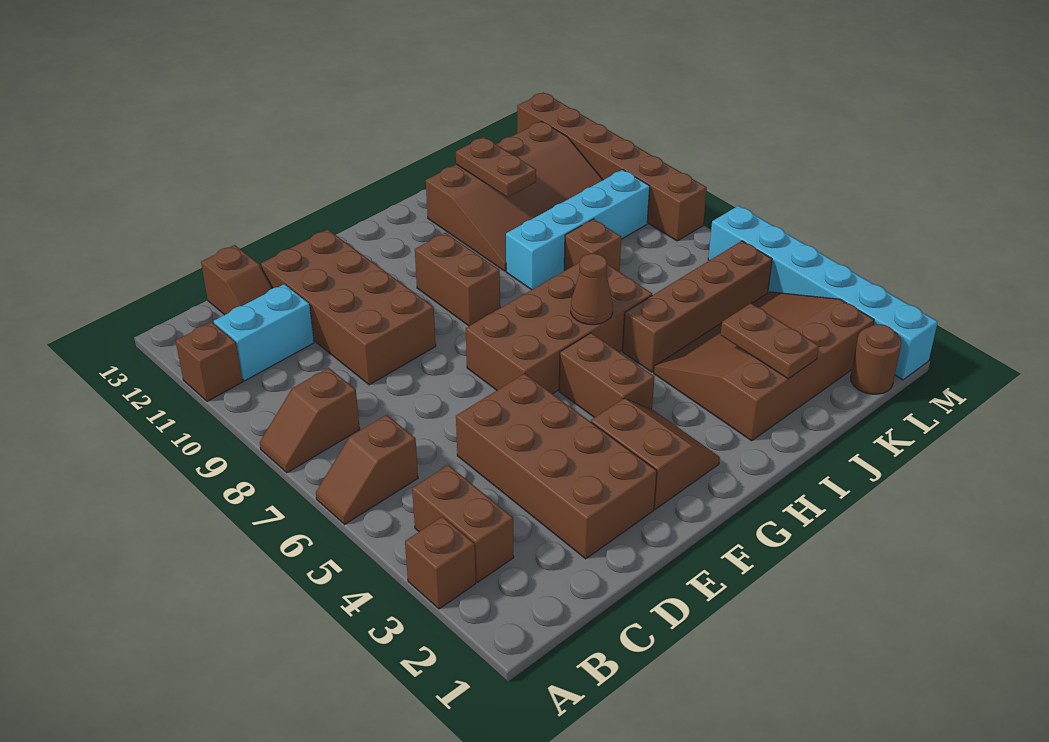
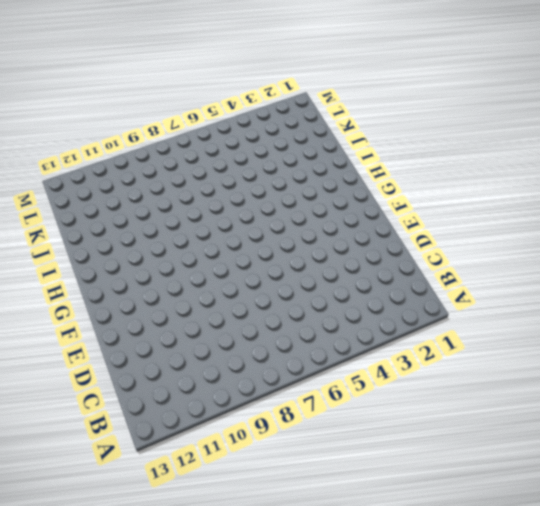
none -> brown brick A3 level 1
none -> brown slope A6:B6 level 1 top B
none -> brown slope A8:B8 level 1 top B

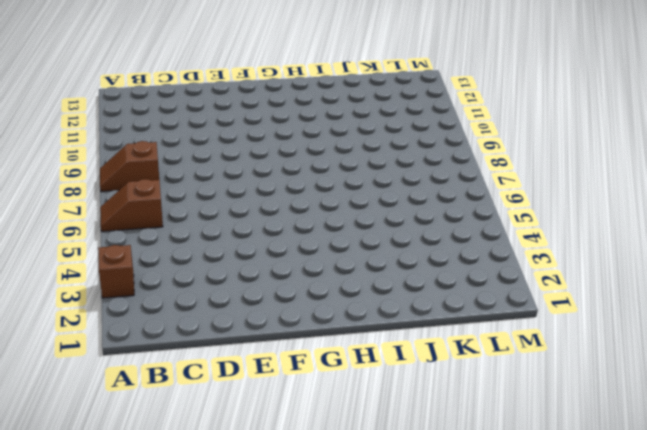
none -> brown brick A11 level 1
none -> brown brick B3:B4 level 1
none -> cyan brick B11:C11 level 1

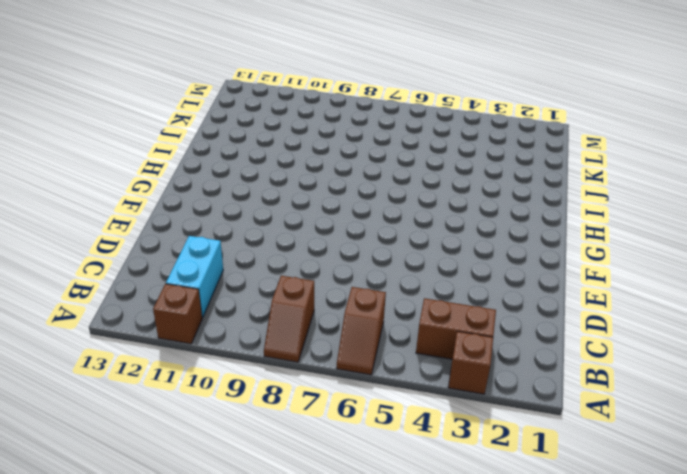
none -> brown slope C12:C13 level 1 top 13
none -> brown brick D2:E5 level 1
none -> brown brick D9:E12 level 1

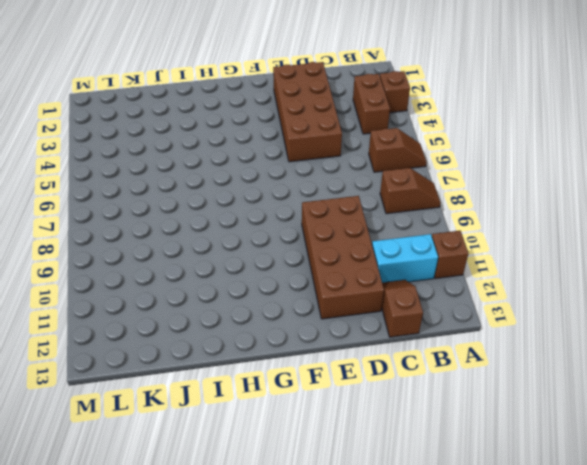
none -> brown slope F2:G3 level 1 top F
none -> brown brick F6:I7 level 1
none -> brown brick G4:G5 level 1

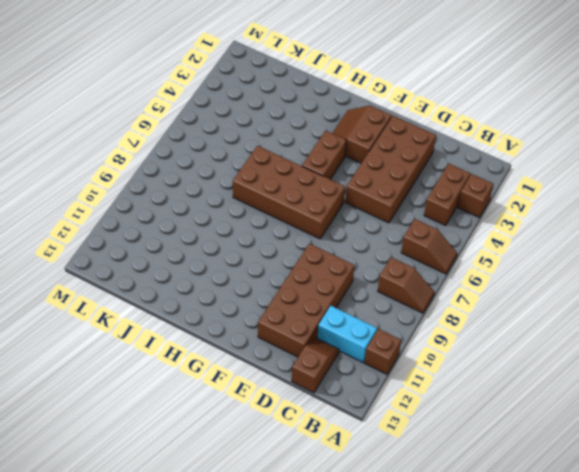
none -> brown brick G9:G10 level 1
none -> brown slope I2:L4 level 1 top 2
none -> brown brick I5:L5 level 1

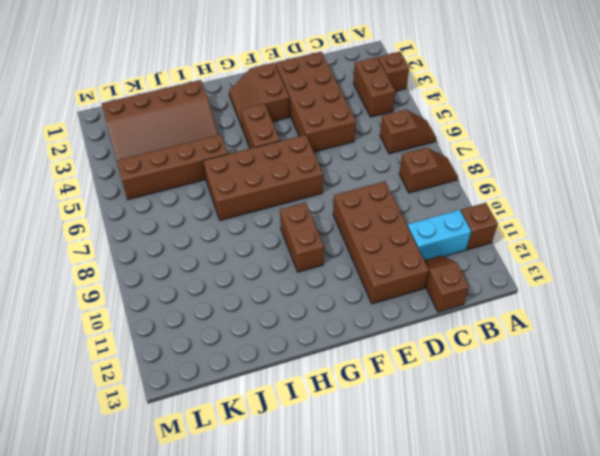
none -> cyan brick I9:L9 level 1
none -> brown slope I10:L12 level 1 top 12
none -> brown brick J8 level 1

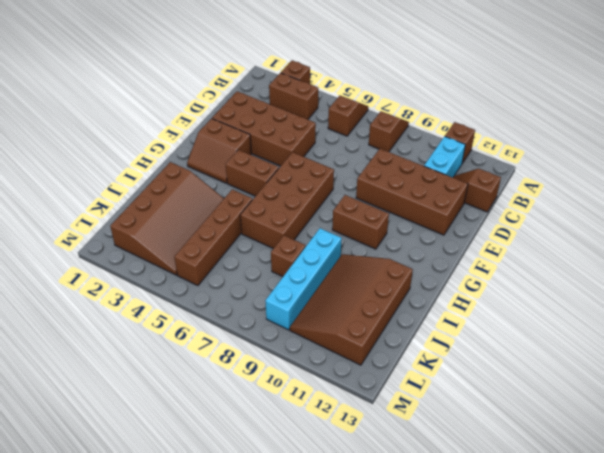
none -> brown round brick L1 level 1
none -> cyan brick M1:M6 level 1
none -> brown brick M8:M13 level 1

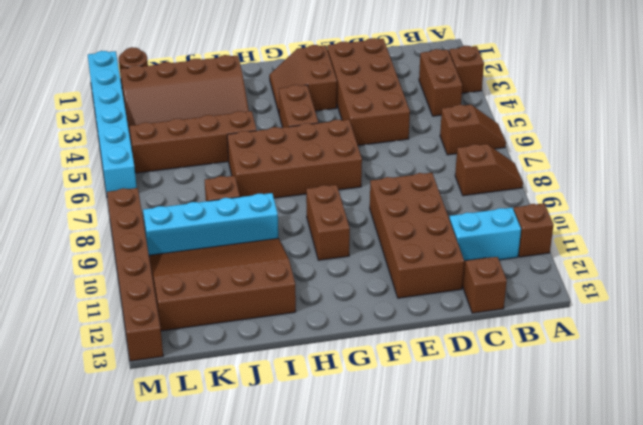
none -> brown cone H6 level 2
none -> brown plate J2:J3 level 2
none -> brown plate J11:J12 level 2

